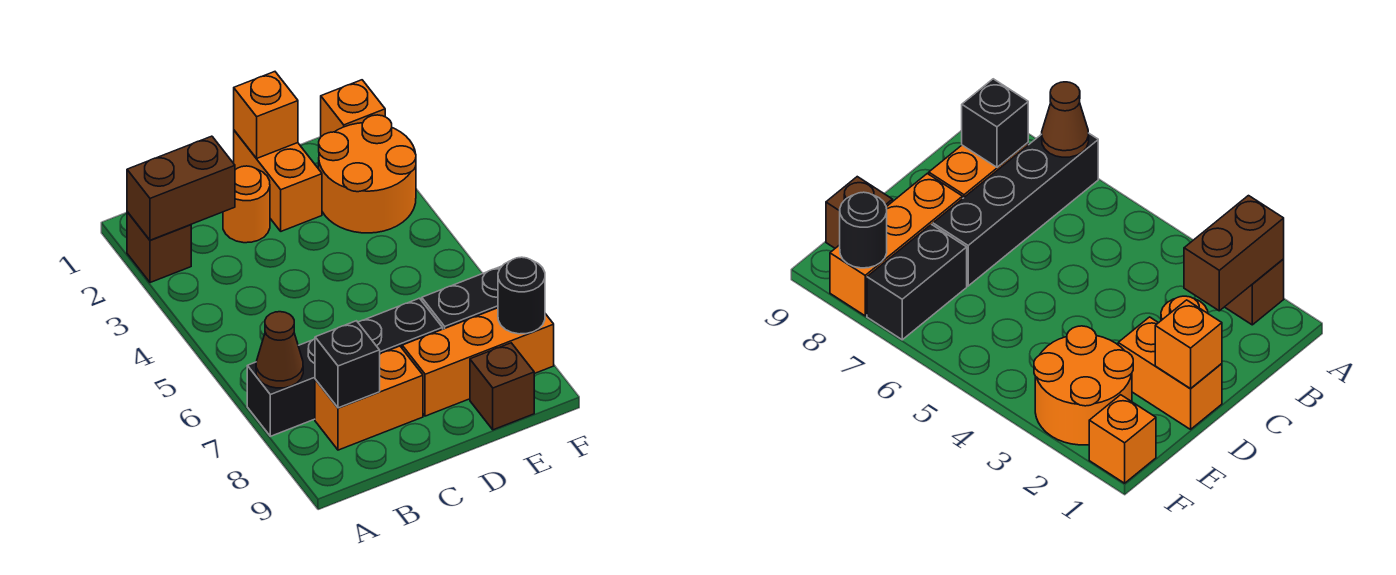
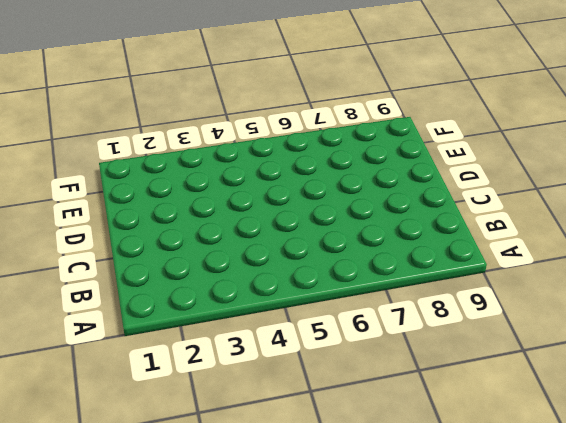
none -> brown brick A2 level 1
none -> black brick A7:D7 level 1
none -> orange brick B8:C8 level 1

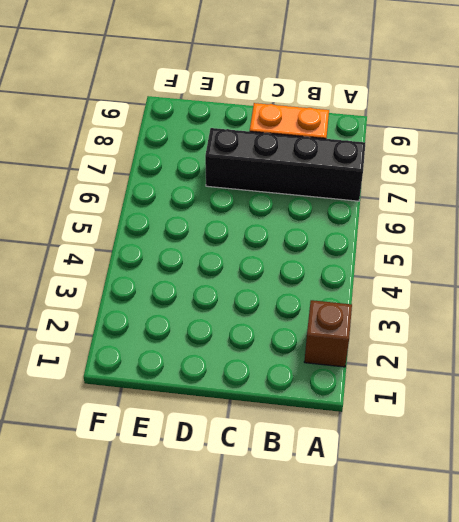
none -> orange round brick C2 level 1
none -> orange brick D1:D2 level 1
none -> orange brick D8:F8 level 1

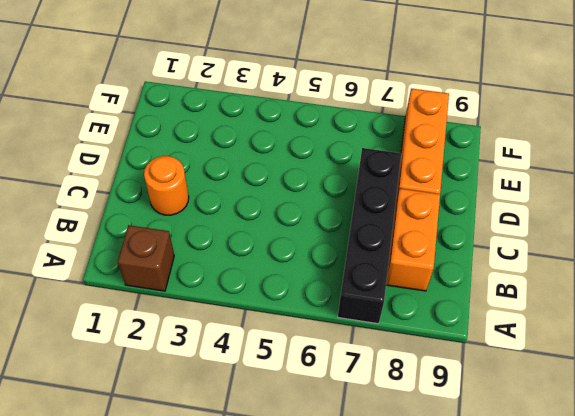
none -> orange brick D1:D2 level 1
none -> orange round brick E2:F3 level 1
none -> black brick E7:F7 level 1

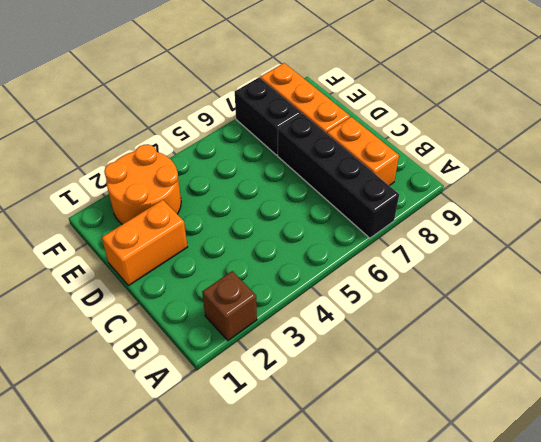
none -> orange round brick C2 level 1
none -> brown brick E9 level 1
none -> orange brick F1 level 1

